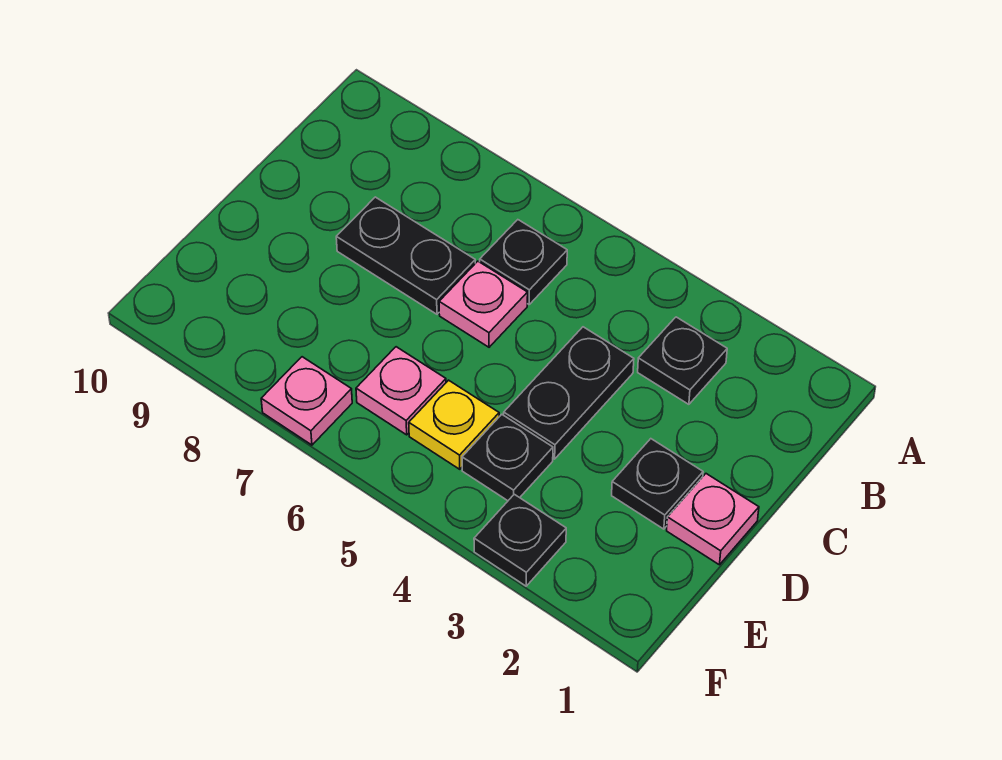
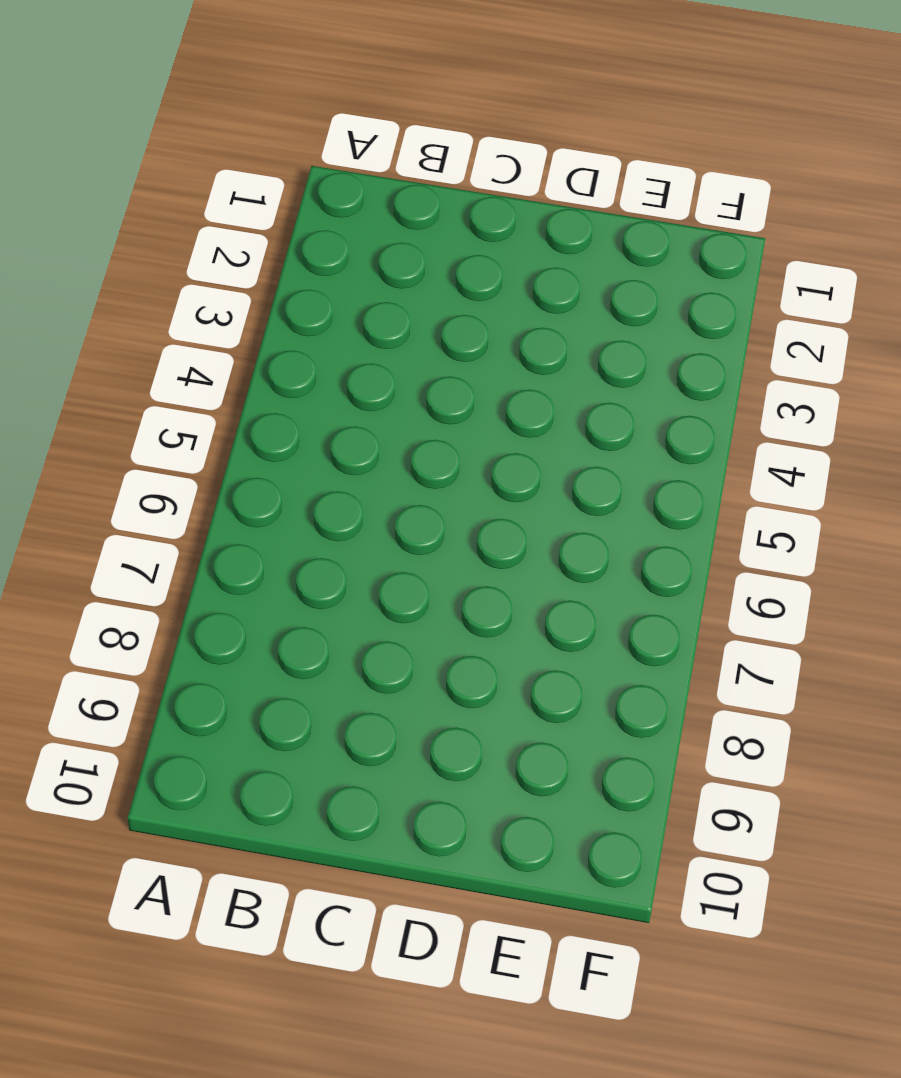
none -> black plate B3 level 1
none -> black plate B6 level 1
none -> black plate C4:D4 level 1

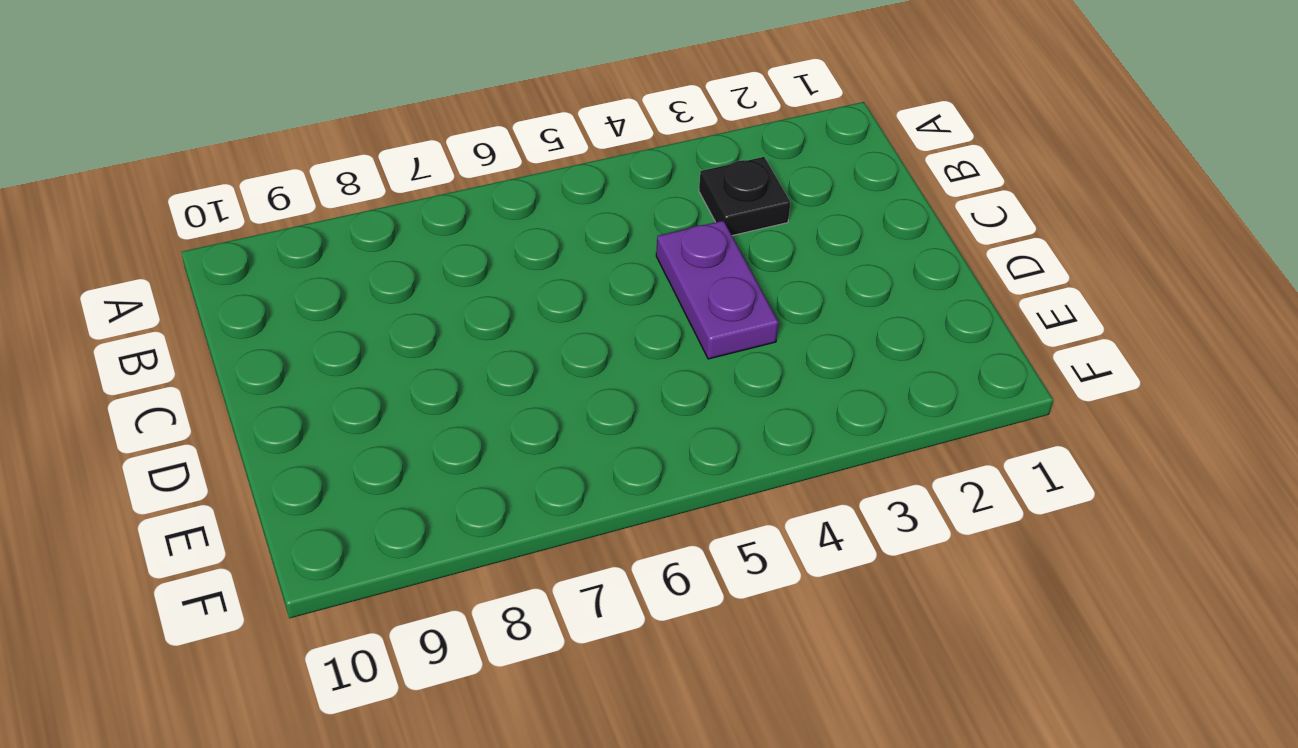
purple plate C4:D4 level 1 -> black plate C4:D4 level 1
none -> black plate B6 level 1
none -> pink plate C6 level 1
none -> black plate C7:C8 level 1

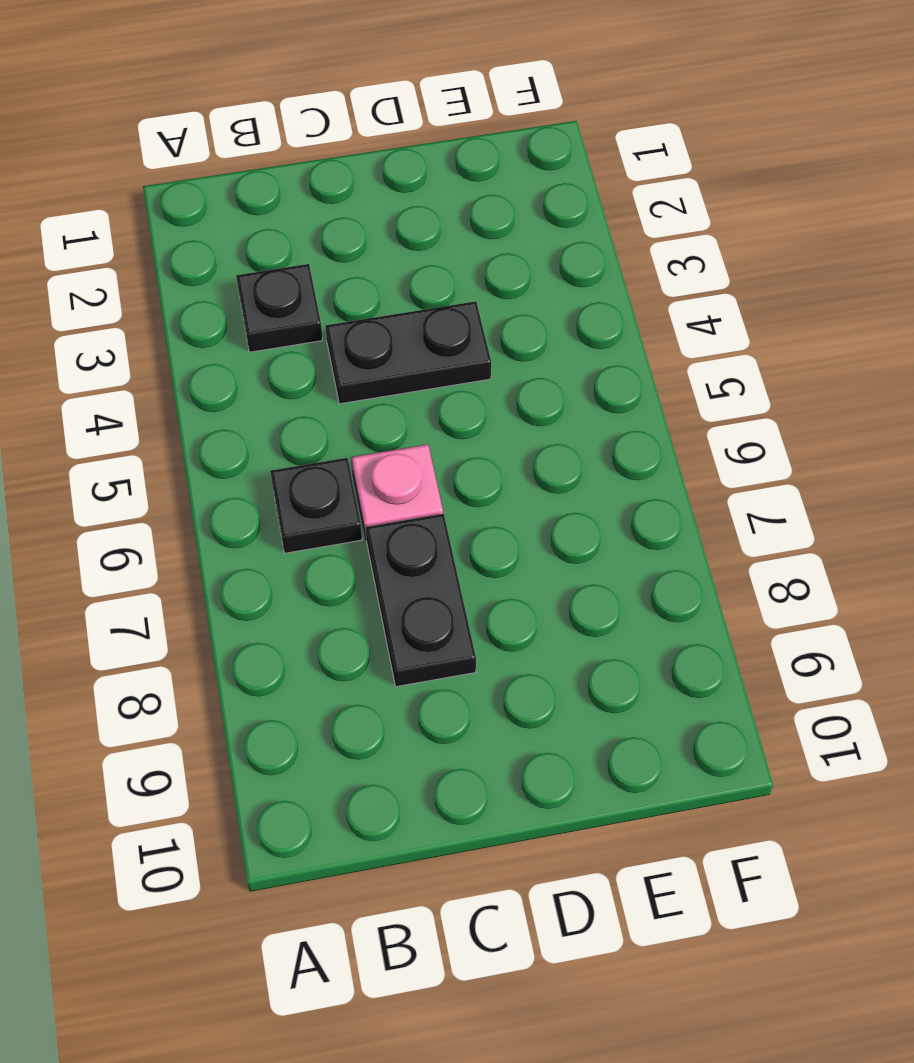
none -> pink plate D1 level 1
none -> black plate D2 level 1
none -> black plate E4 level 1

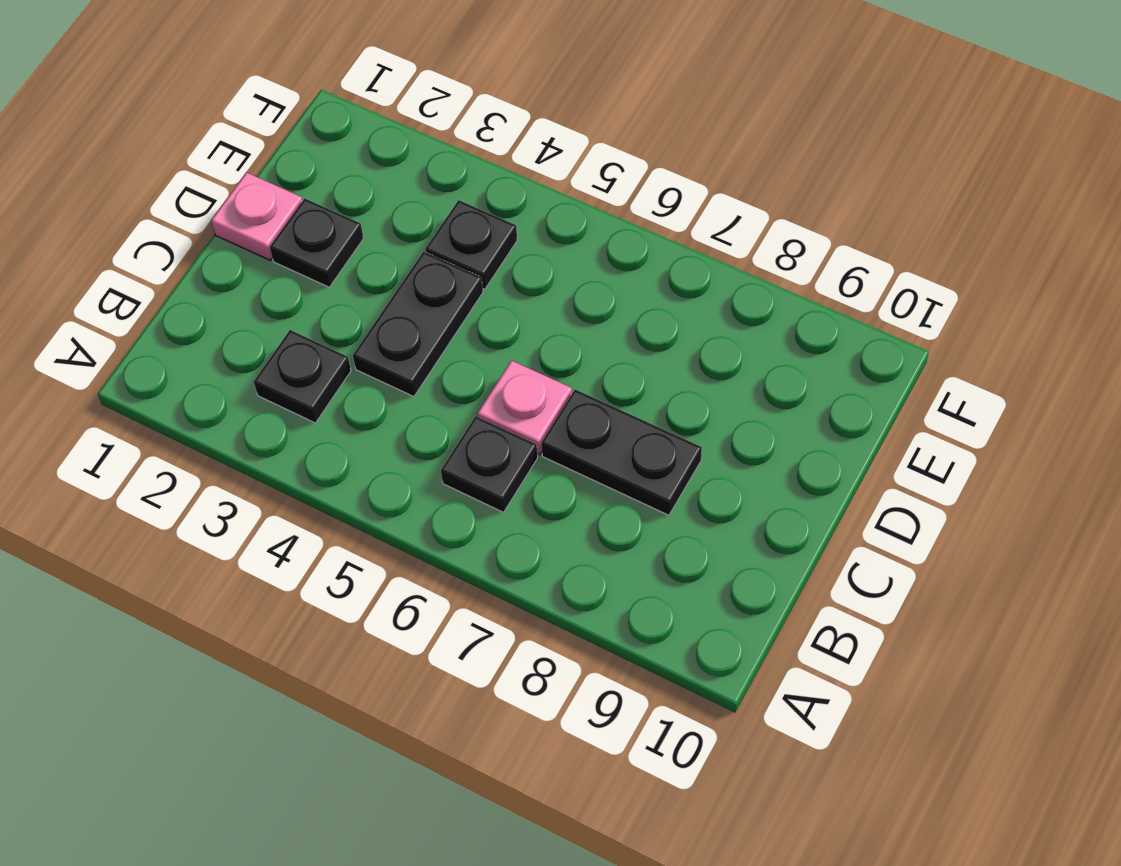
none -> yellow plate E5 level 1
none -> pink plate E6 level 1
none -> black plate F3 level 1

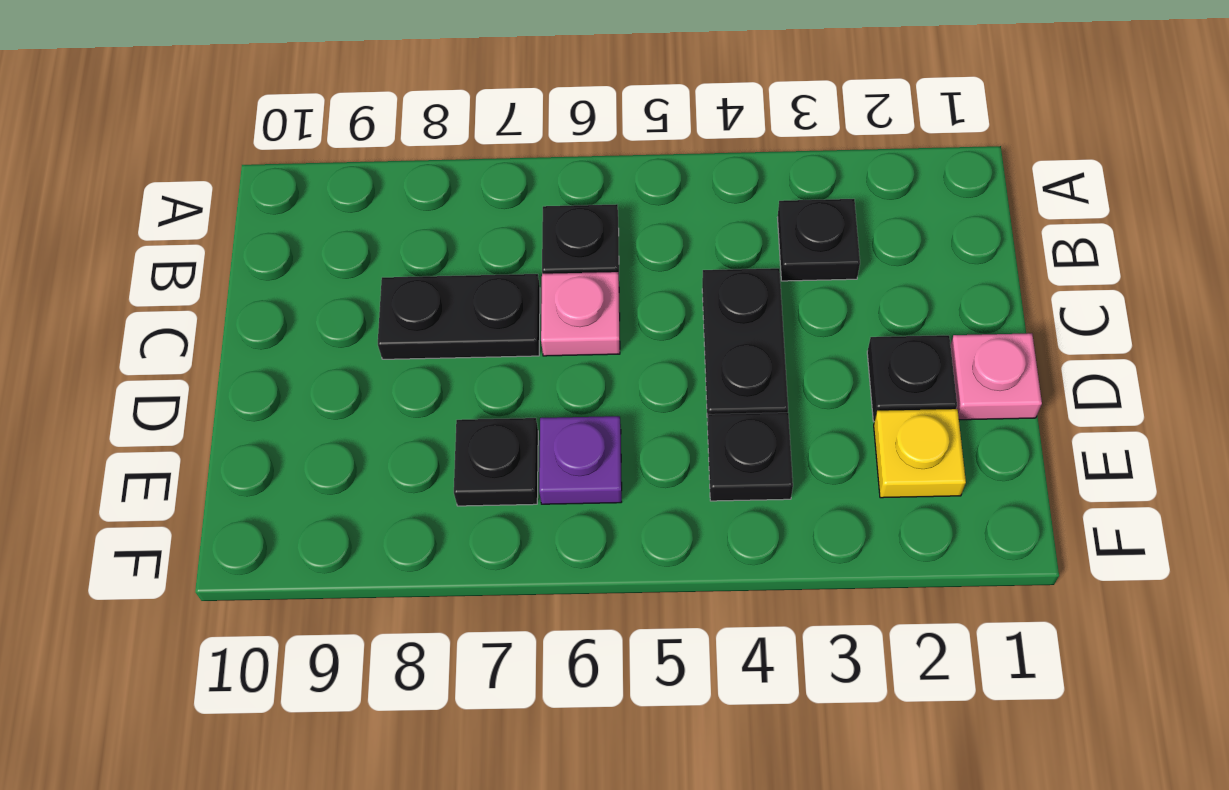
yellow plate E2 level 1 -> yellow plate E5 level 1
purple plate E6 level 1 -> pink plate E6 level 1
black plate E7 level 1 -> black plate F3 level 1
none -> pink plate F7 level 1

